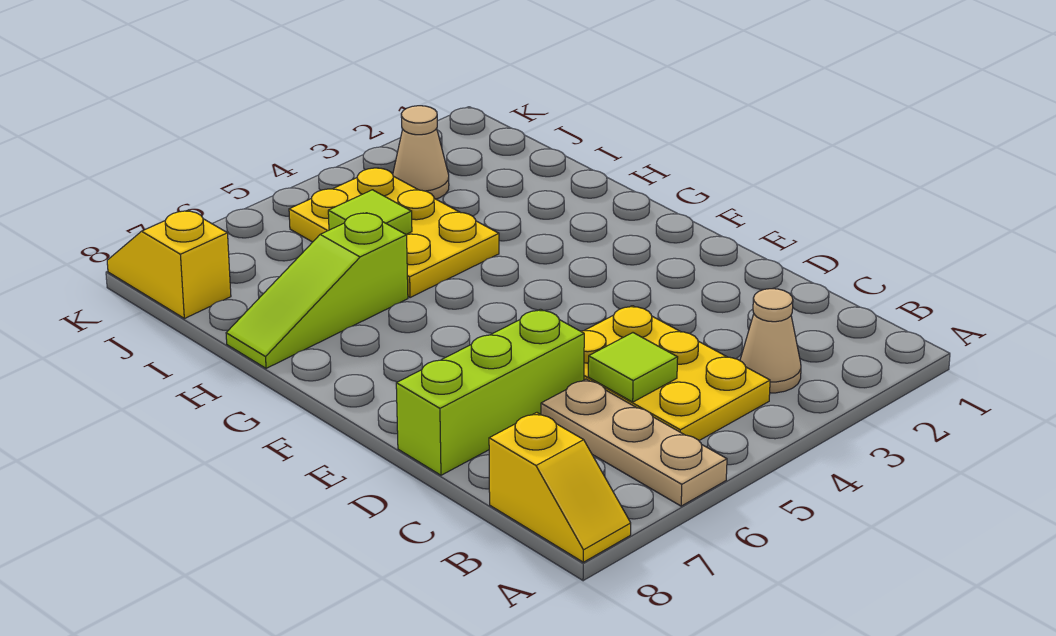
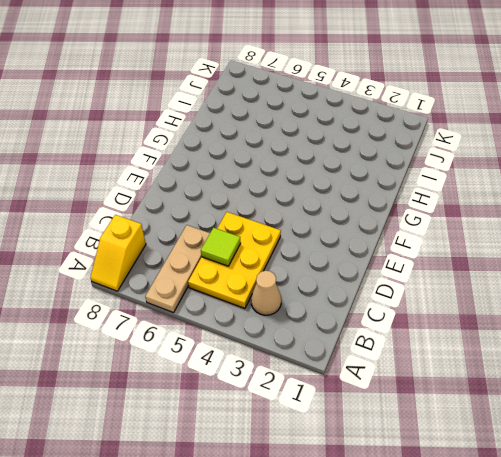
none -> lime brick D6:D8 level 1
none -> yellow plate H4:J5 level 1

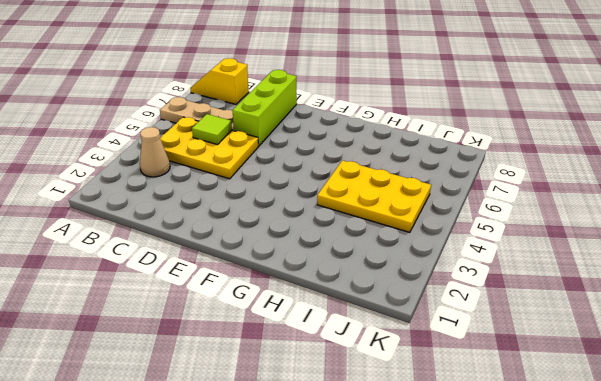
none -> lime slope H6:H8 level 1 top 6
none -> tan cone J3 level 1

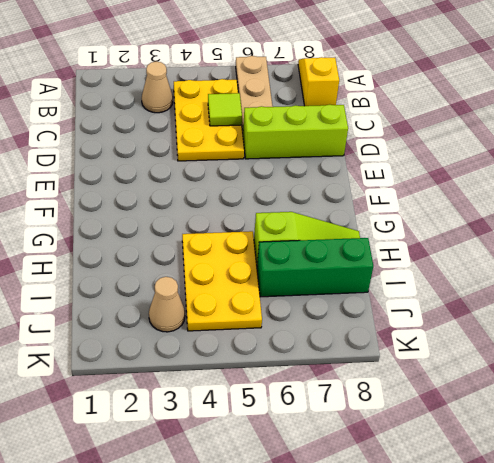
green brick I6:I8 level 1 -> none
none -> yellow slope J8:K8 level 1 top J
none -> lime tile I5 level 2

